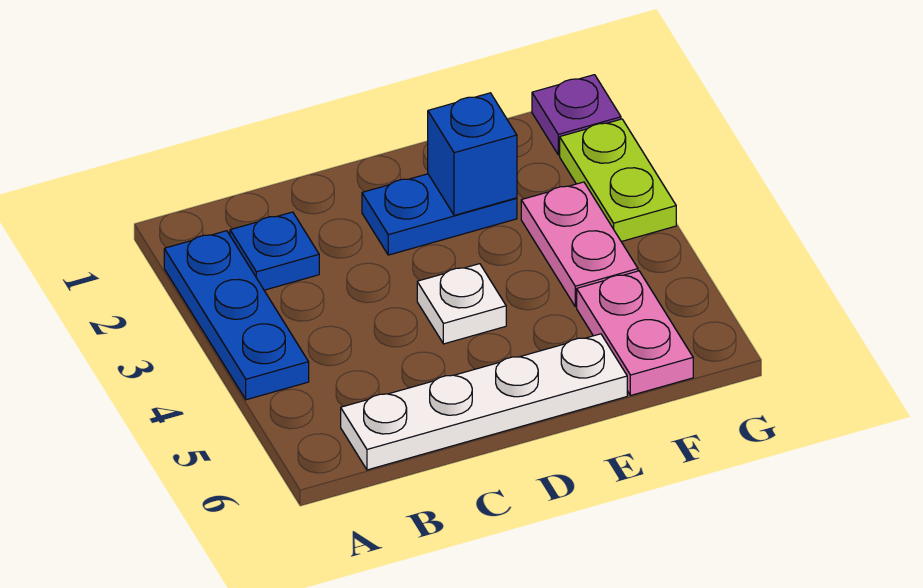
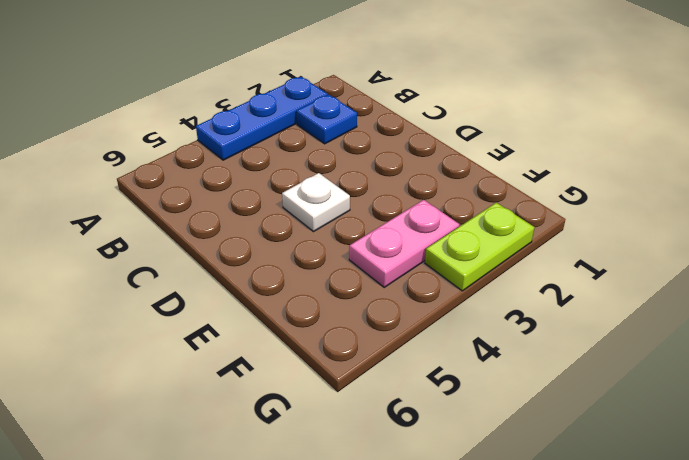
none -> white plate B6:E6 level 1
none -> blue plate D2:E2 level 1

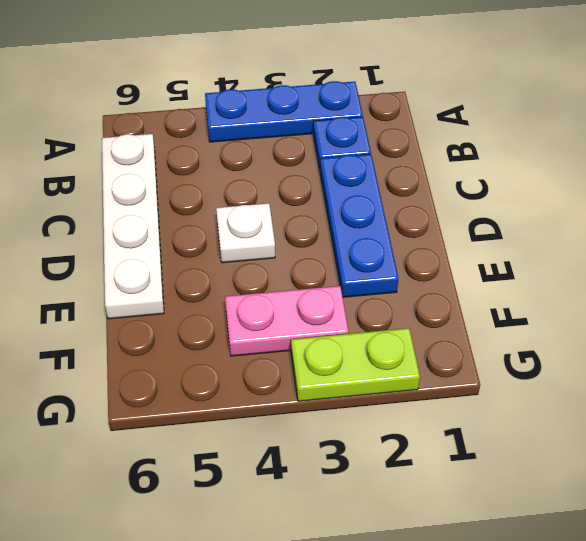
blue plate C2:E2 level 1 -> blue plate D2:E2 level 1
none -> pink plate F5:F6 level 1
none -> purple plate G1 level 1

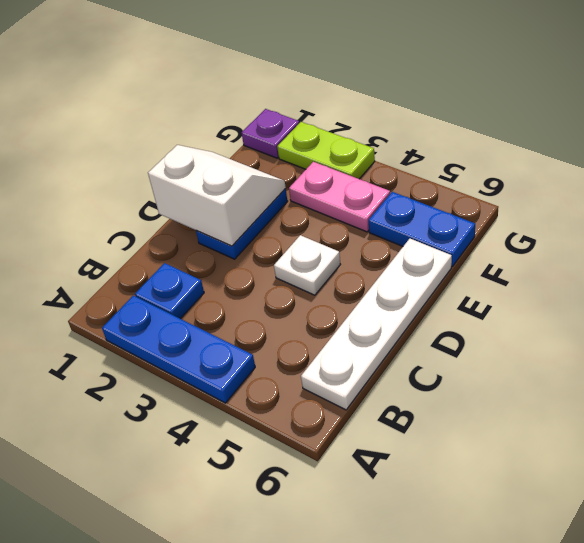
white slope D1:E2 level 2 top D -> blue brick E2 level 2
blue plate F5:F6 level 1 -> pink plate F5:F6 level 1

